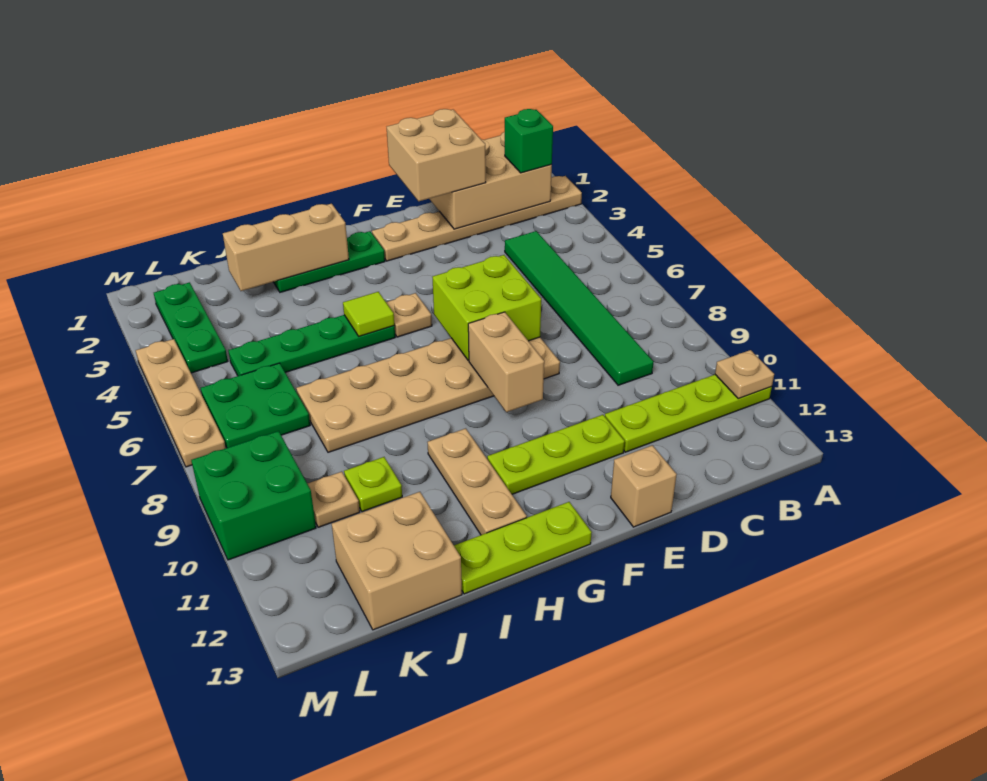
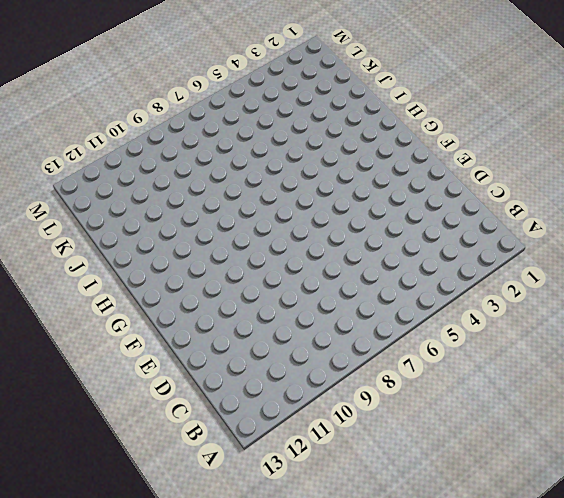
none -> tan plate A2:F2 level 1
none -> lime plate A11:D11 level 1
none -> green tile C4:C9 level 1

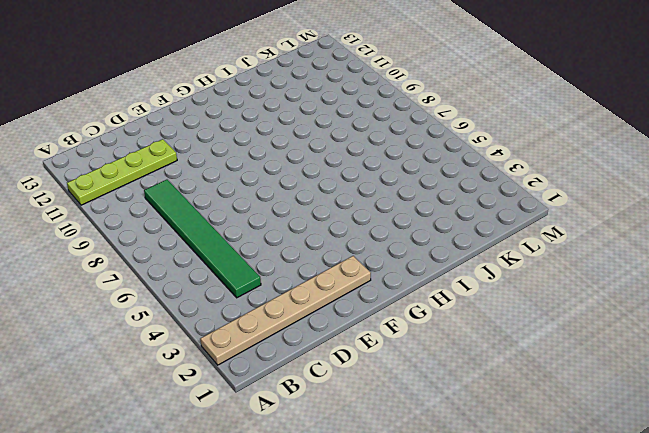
none -> tan plate E7:J8 level 1
none -> lime plate E11:G11 level 1
none -> tan brick E13 level 1

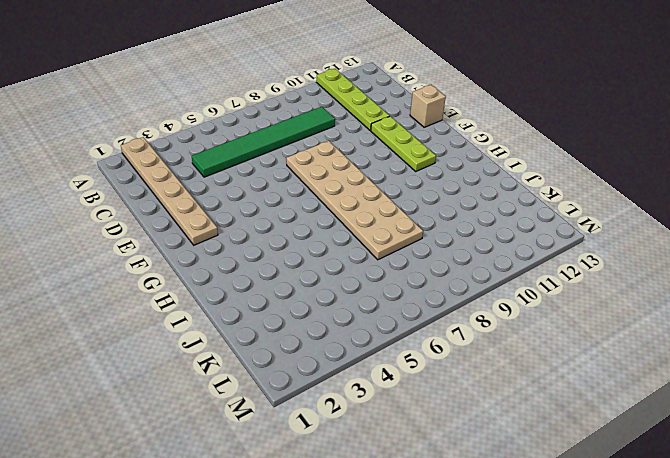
none -> green plate G2:I2 level 1
none -> tan plate G5 level 1
none -> lime plate G13:I13 level 1

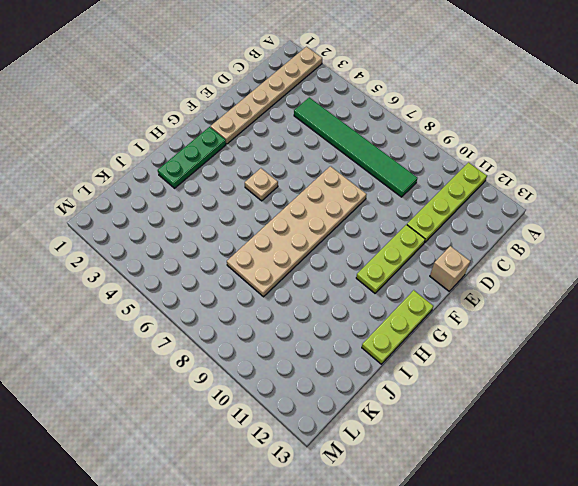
none -> green plate H5:K5 level 1
none -> tan plate H10:H12 level 1
none -> lime plate J10 level 1

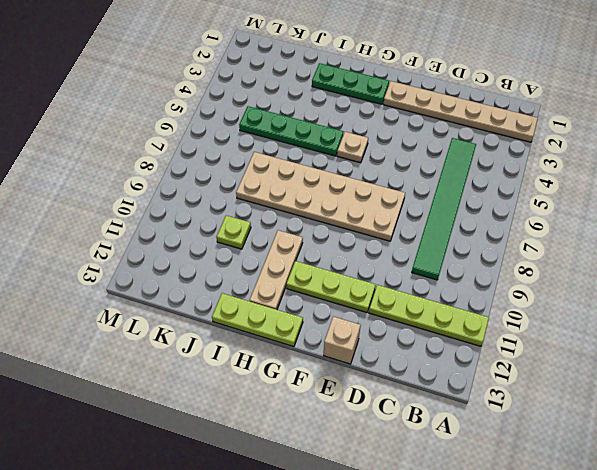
none -> tan brick J12:K13 level 1
none -> green plate K6:L7 level 1
none -> tan plate K10 level 1

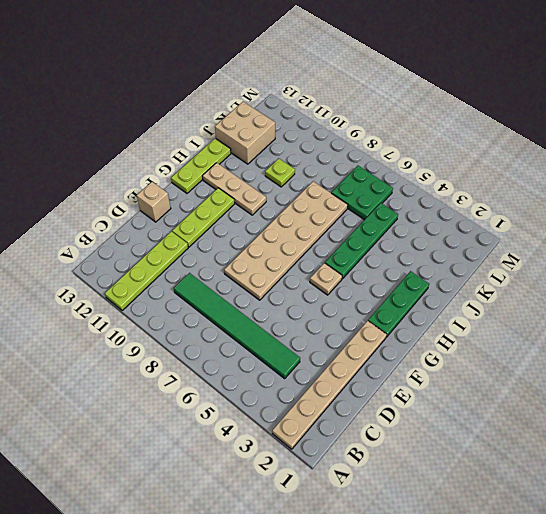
none -> tan plate K10 level 1
none -> green plate L2:L4 level 1
none -> green brick L9:M10 level 1

